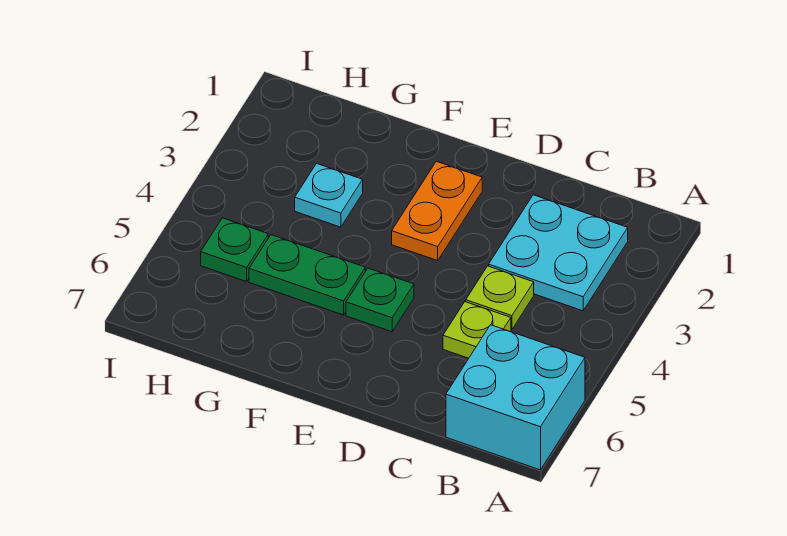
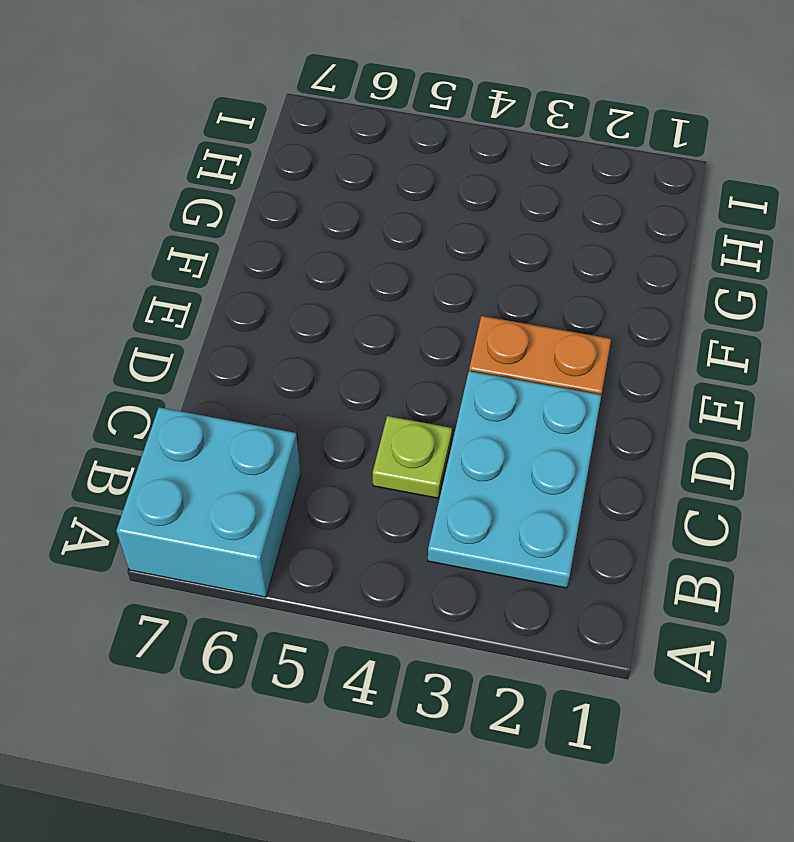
cyan plate B2:D3 level 1 -> cyan plate B2:C3 level 1
none -> lime plate C5 level 1
none -> green plate E5 level 1

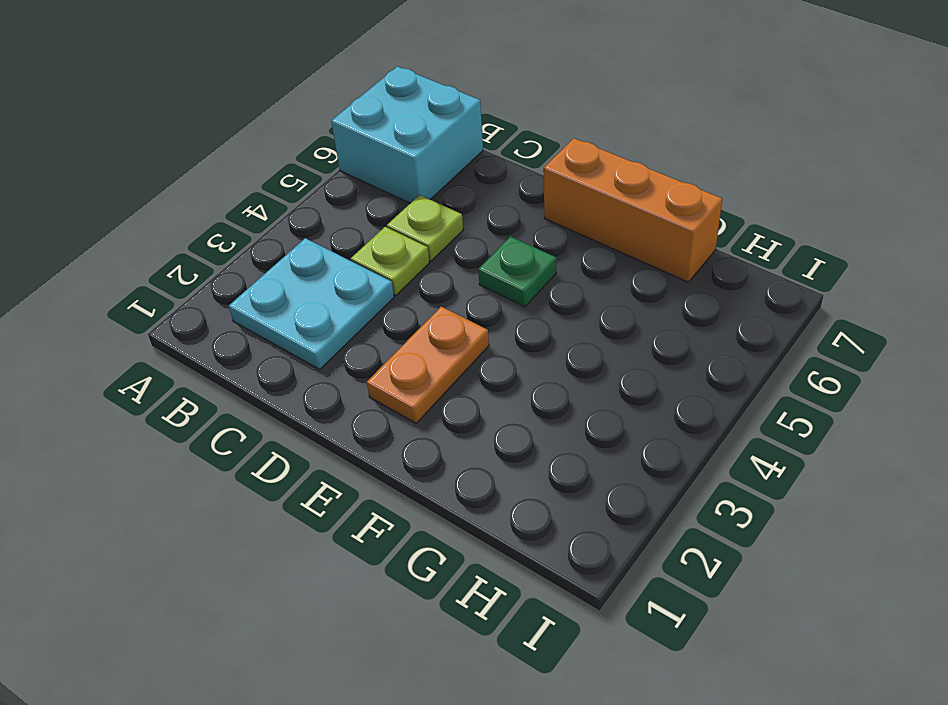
orange brick E7:G7 level 1 -> none
none -> green plate F5:G5 level 1
none -> cyan plate G3 level 1

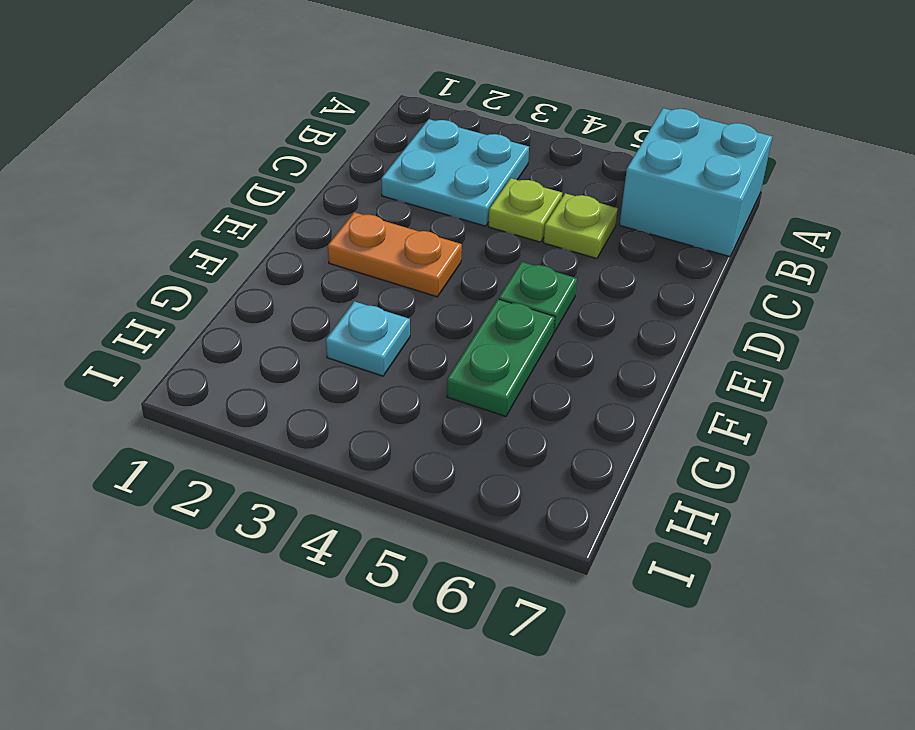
none -> green plate H5 level 1

